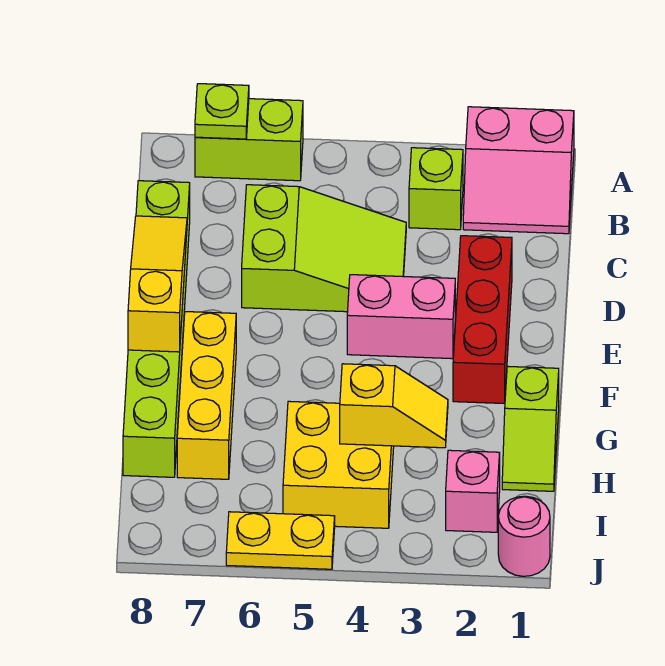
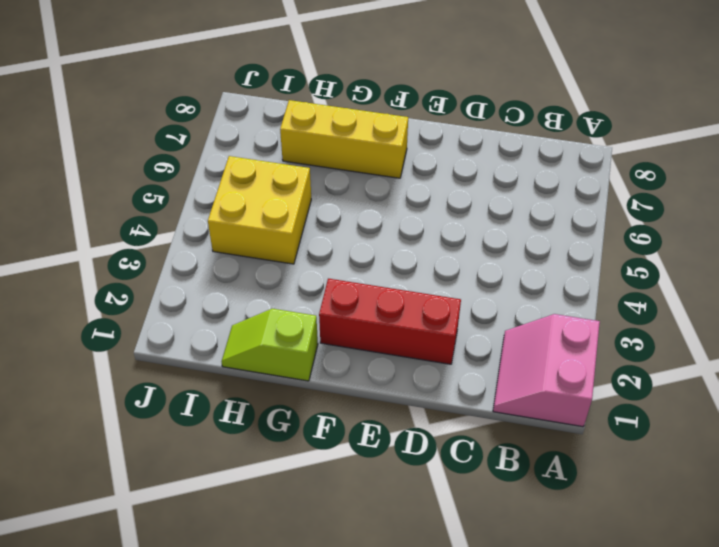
none -> lime brick A6:A7 level 1
none -> lime brick B3 level 1
none -> lime slope C4:D6 level 1 top 6

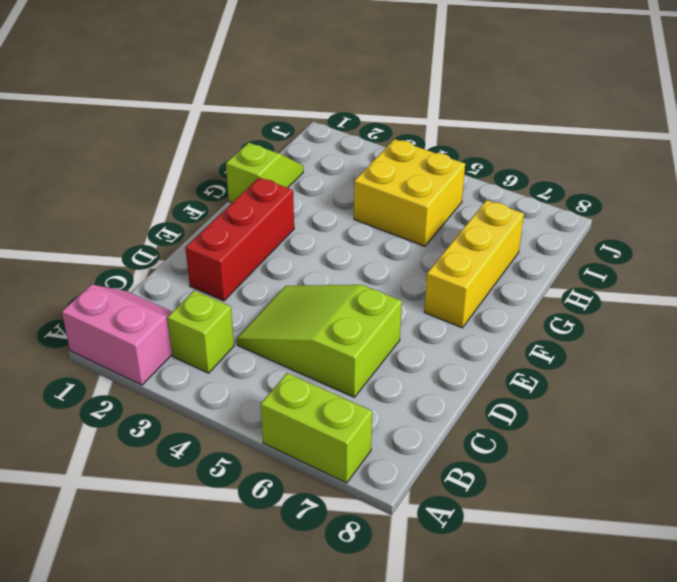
none -> lime brick C8:H8 level 1
none -> pink brick E3:E4 level 1
none -> pink brick I2 level 1

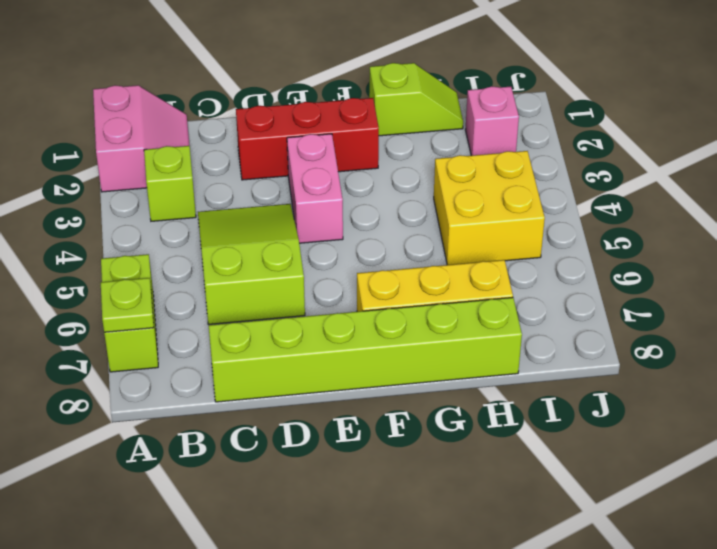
none -> pink round brick J1 level 1
none -> yellow plate J5:J6 level 1
none -> yellow slope D8:F8 level 2 top F

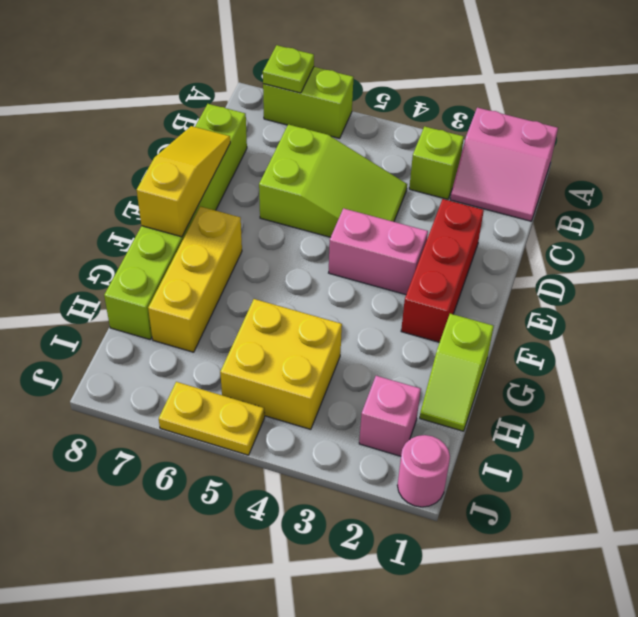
none -> yellow slope H3:H4 level 2 top 4

